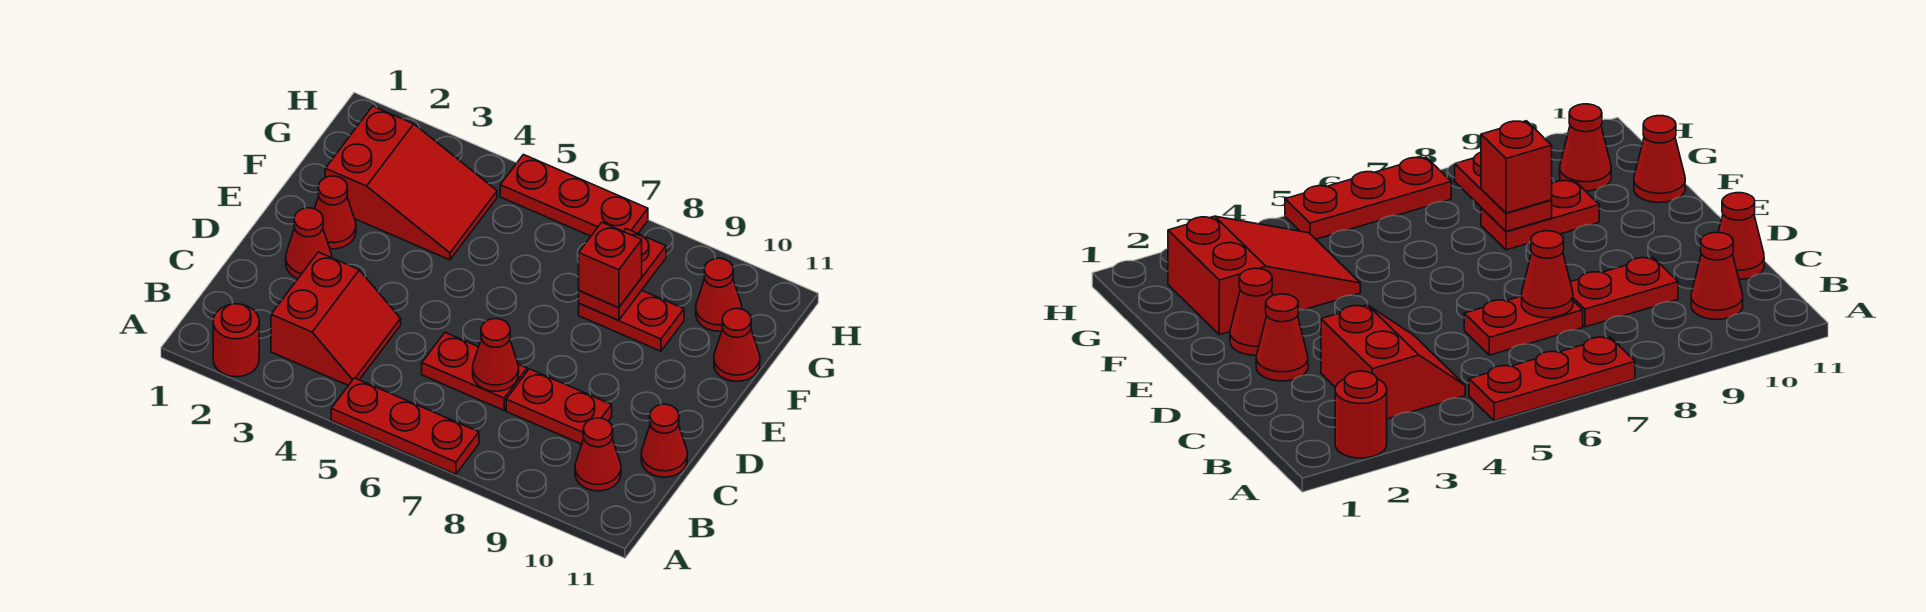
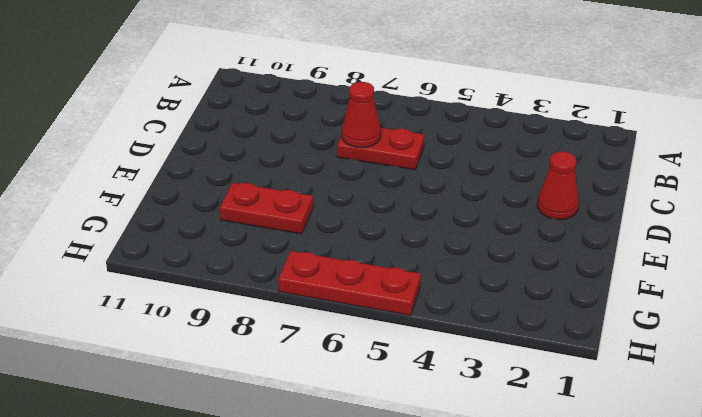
none -> red round brick A2 level 1
none -> red plate A5:A7 level 1
none -> red slope B3:C4 level 1 top 3

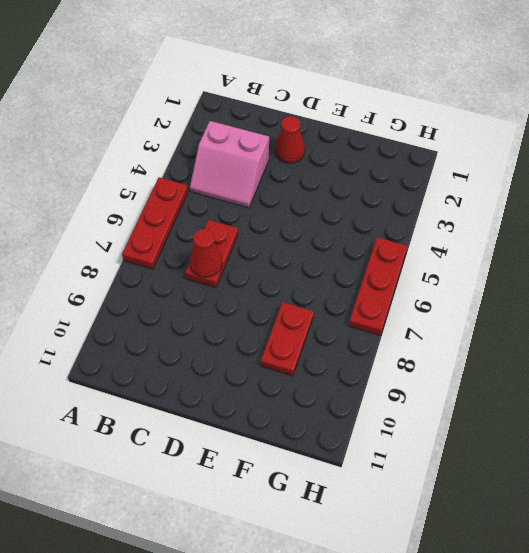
pink slope B3:C4 level 1 top 3 -> red slope B3:C4 level 1 top 3
none -> red round brick A2 level 1
none -> red cone B10 level 1
none -> red plate C8:C9 level 1

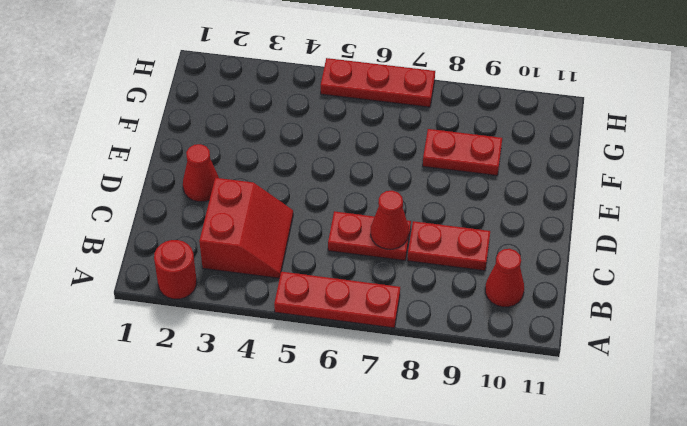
none -> red cone C11 level 1
none -> red cone E2 level 1
none -> red slope F2:G4 level 1 top 2

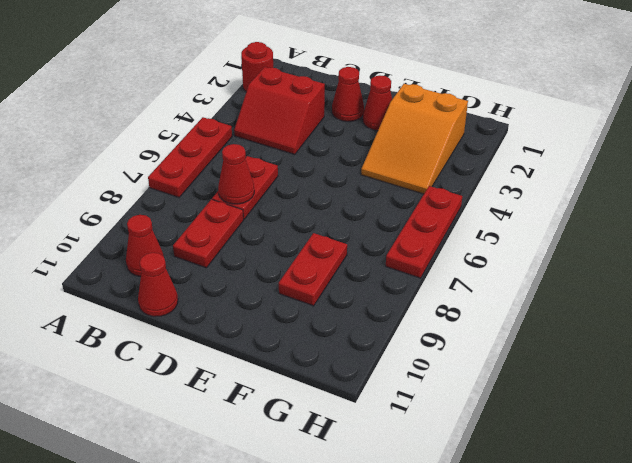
orange slope F2:G4 level 1 top 2 -> red slope F2:G4 level 1 top 2
none -> red cone F11 level 1
none -> red cone G10 level 1
none -> red plate F8:G8 level 2

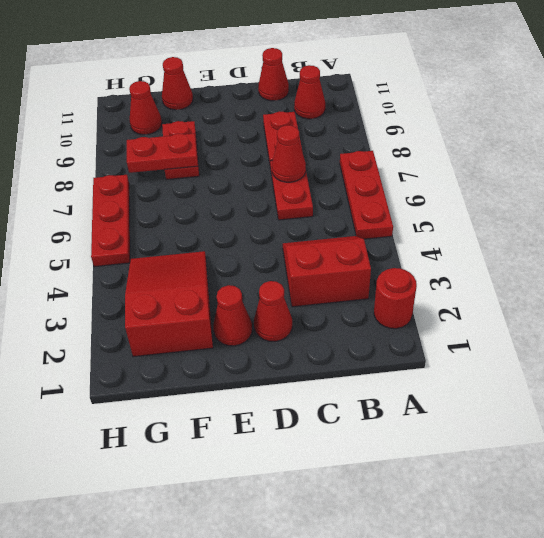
none -> red brick F8 level 3

